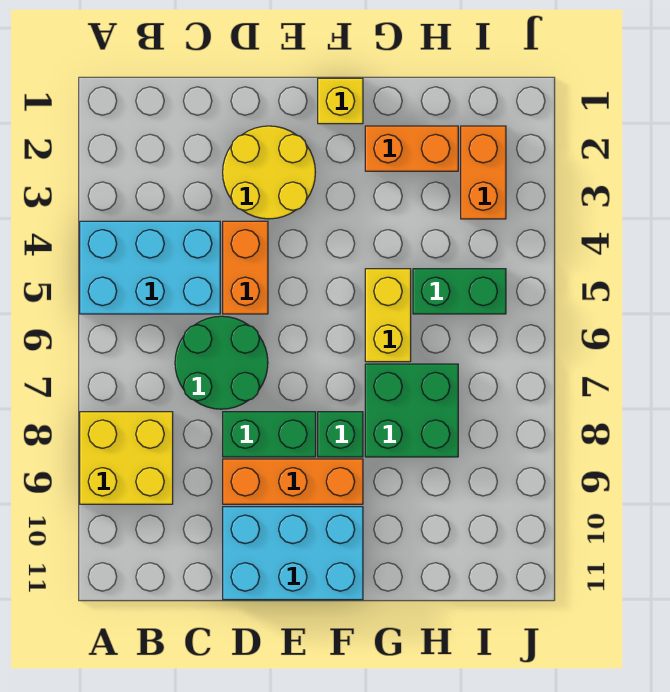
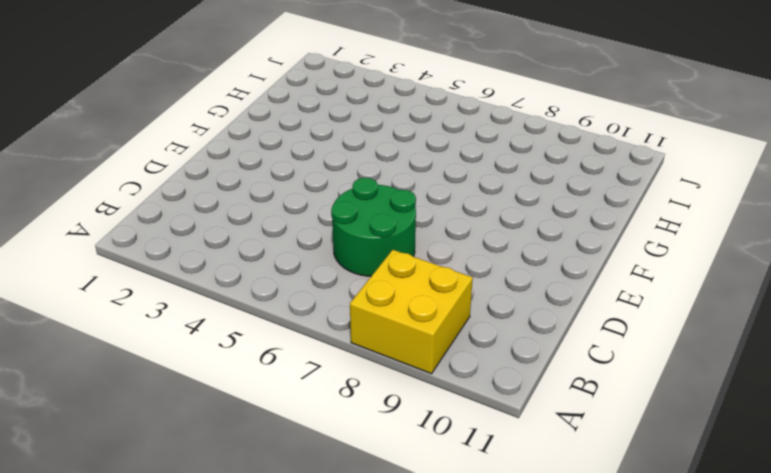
none -> cyan brick A4:C5 level 1
none -> yellow round brick D2:E3 level 1
none -> orange brick D4:D5 level 1

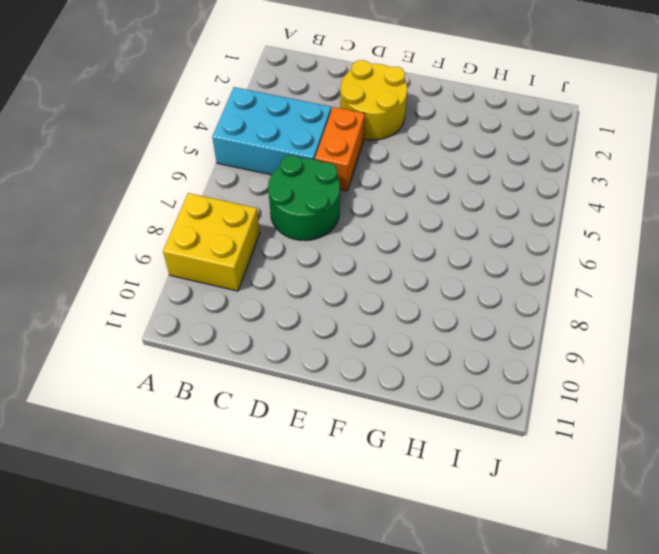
none -> green brick D8:E8 level 1
none -> orange brick D9:F9 level 1
none -> cyan brick D10:F11 level 1

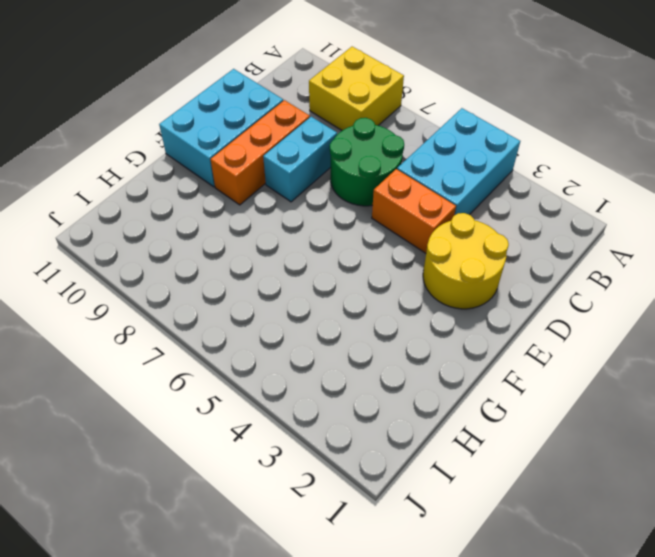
cyan brick D8:E8 level 1 -> green brick D8:E8 level 1
none -> yellow brick F1 level 1
none -> green brick F8 level 1
none -> orange brick G2:H2 level 1

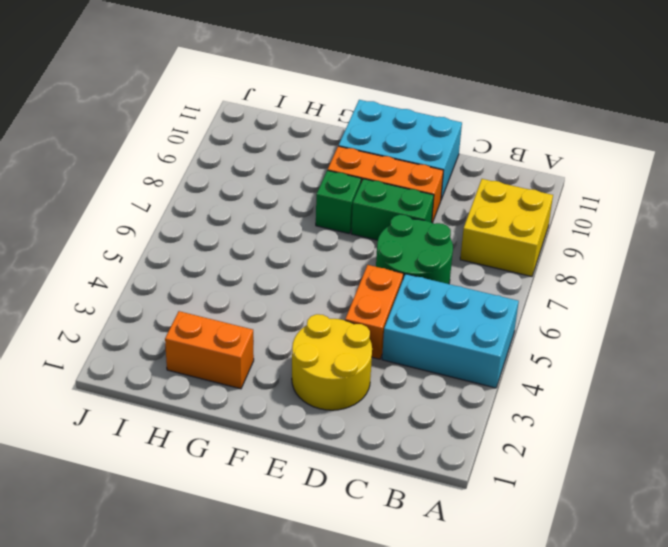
none -> yellow brick F1 level 1
none -> yellow brick G5:G6 level 1
none -> green brick G7:H8 level 1

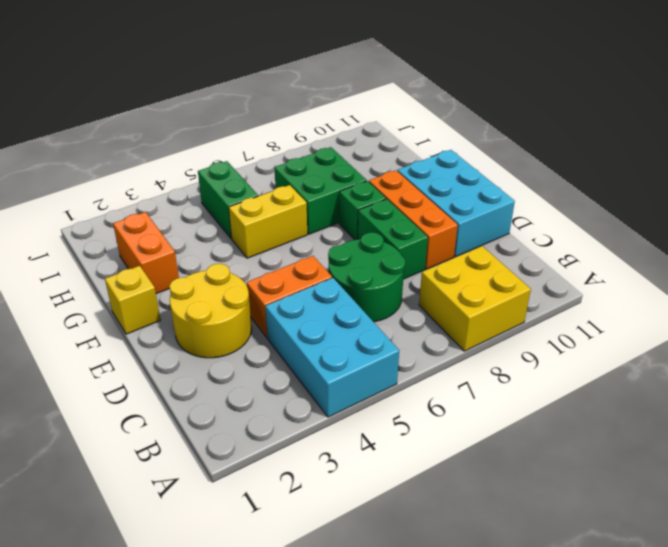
none -> orange brick I2:I3 level 1

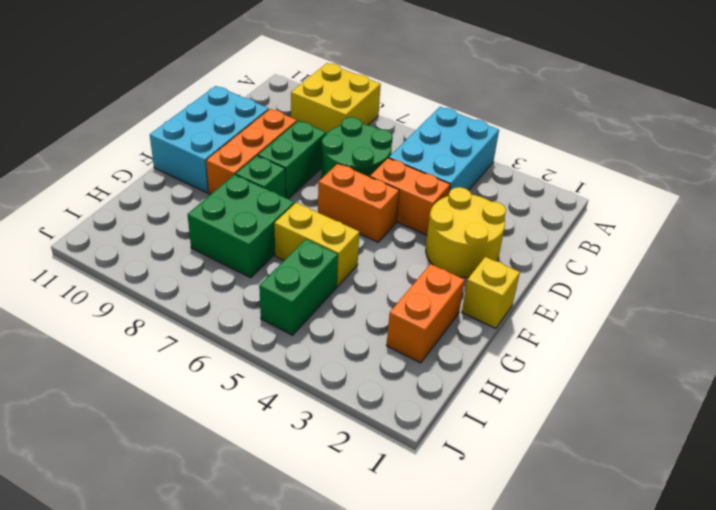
orange brick E5:E6 level 1 -> orange brick I2:I3 level 1

